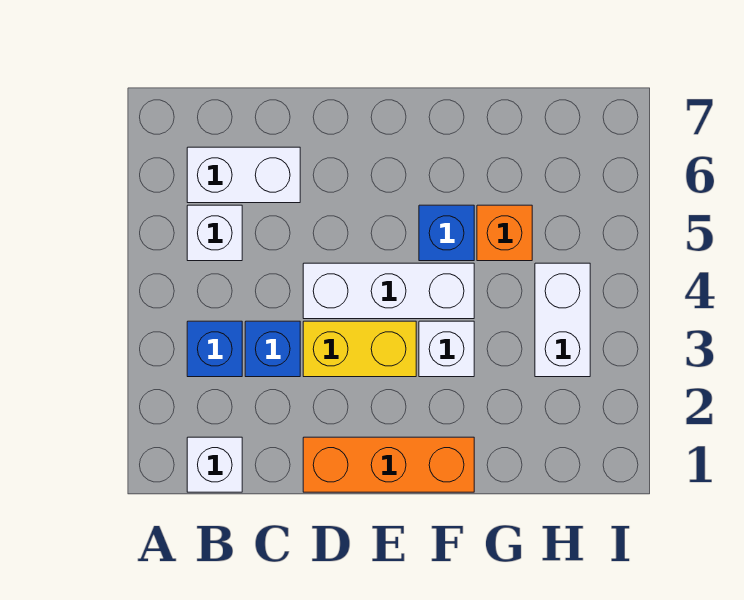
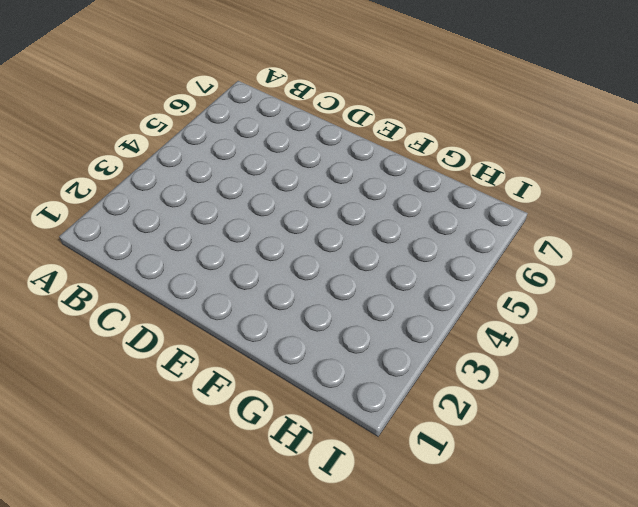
none -> white brick B1 level 1
none -> blue brick B3 level 1
none -> white brick B5 level 1

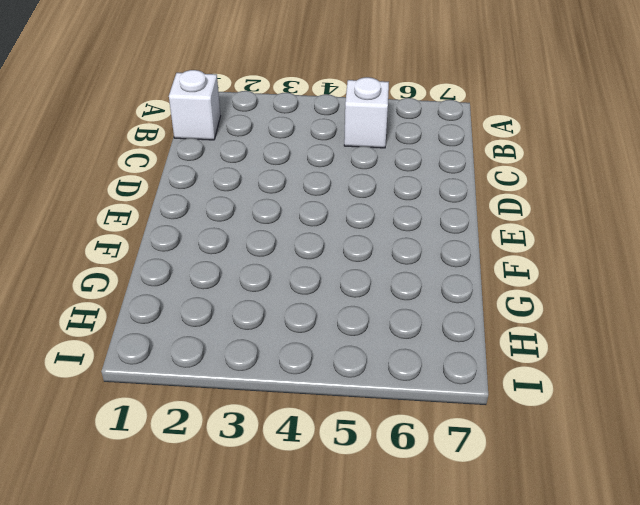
none -> blue brick B3 level 1
none -> white brick B6:C6 level 1
none -> blue brick C3 level 1

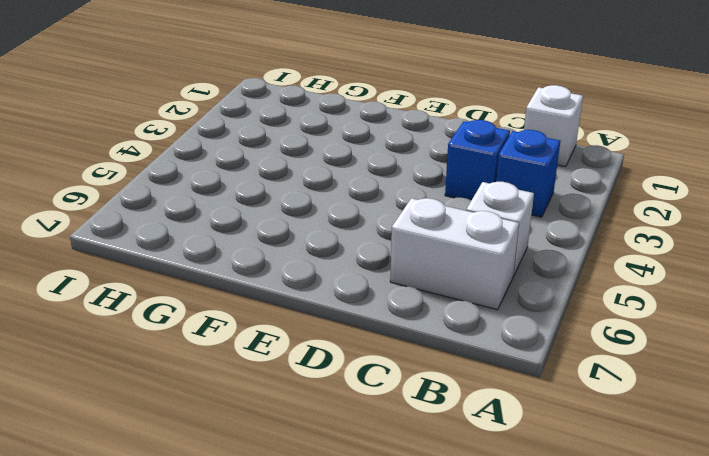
none -> orange brick D1:F1 level 1
none -> yellow brick D3:E3 level 1
none -> white brick D4:F4 level 1

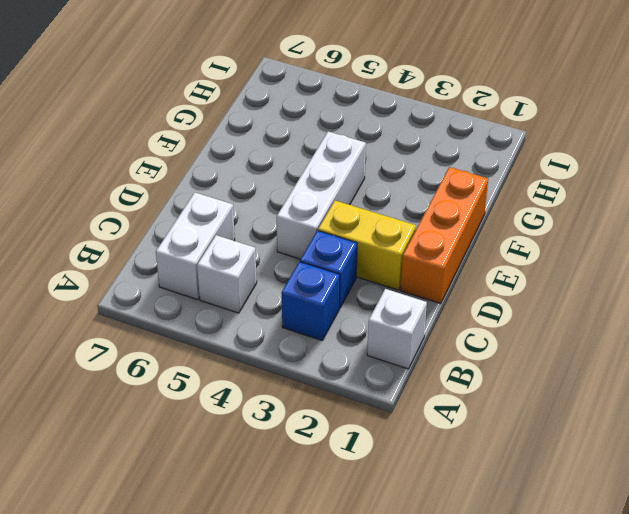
yellow brick D2:D3 level 1 -> yellow brick D3:E3 level 1
none -> white brick F3 level 1
none -> blue brick F5 level 1
none -> orange brick G5 level 1

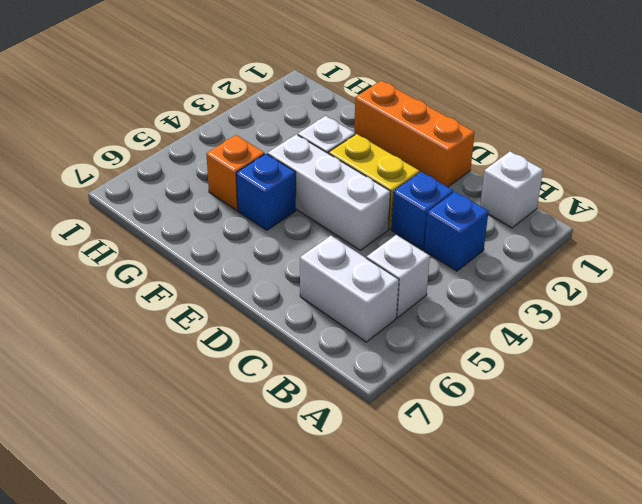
none -> white brick H3:H4 level 1

